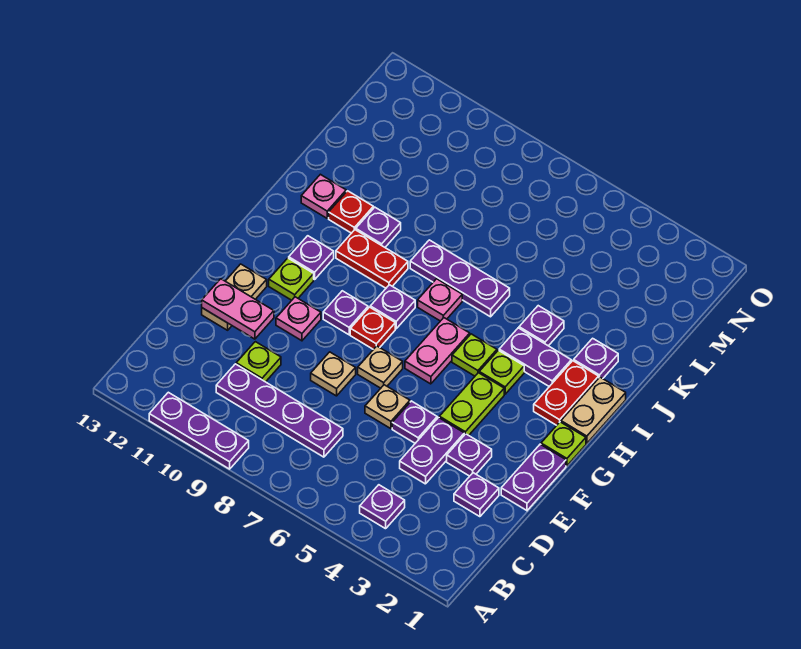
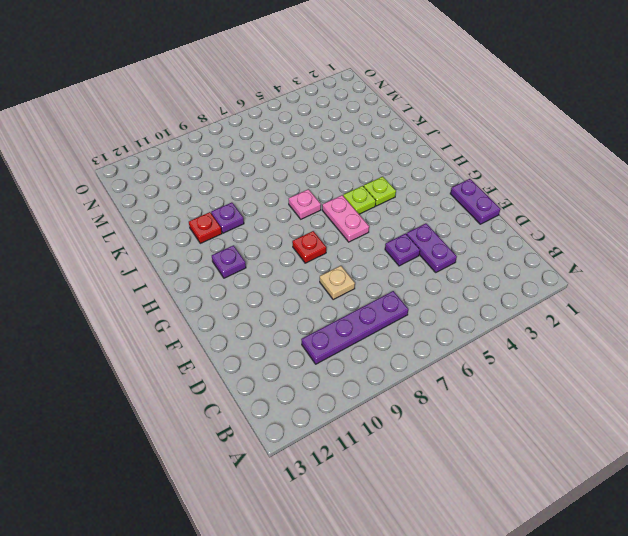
none -> purple plate A9:A11 level 1
none -> purple plate B4 level 1
none -> purple plate D2 level 1
none -> lime plate D10 level 1

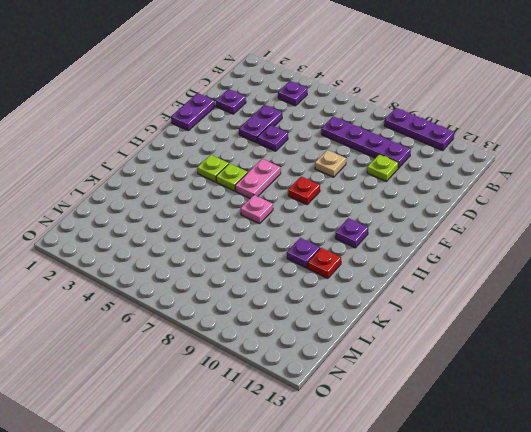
none -> purple plate E3 level 1
none -> tan plate E6 level 1
none -> tan plate E12:F12 level 1
none -> lime plate F4:G4 level 1

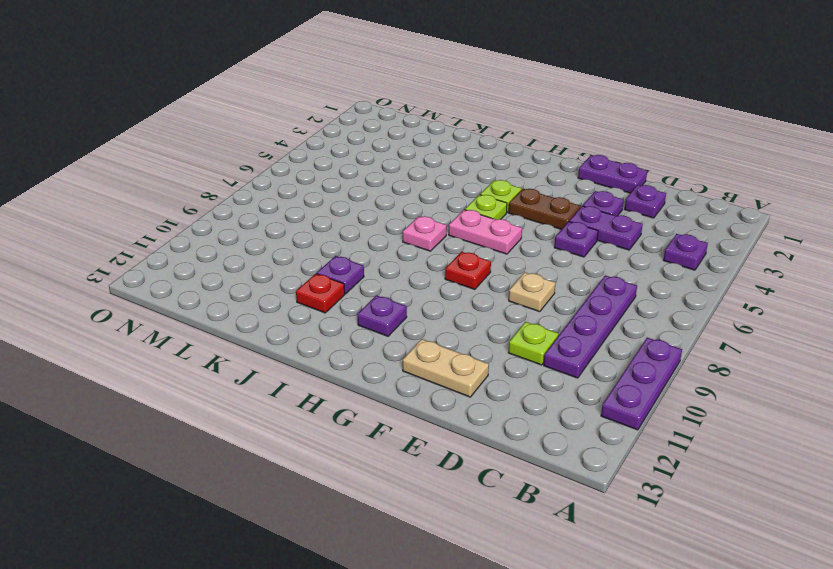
brown plate F4:G4 level 1 -> lime plate F4:G4 level 1
none -> tan plate E6 level 1
none -> tan plate F7 level 1
none -> pink plate F10 level 1
none -> lime plate G1 level 1

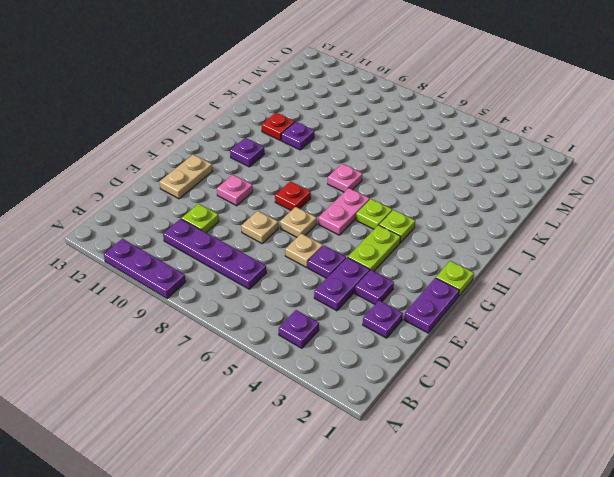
none -> purple plate G9 level 1
none -> lime plate G11 level 1
none -> tan plate H1:I1 level 1
none -> red plate H2:I2 level 1

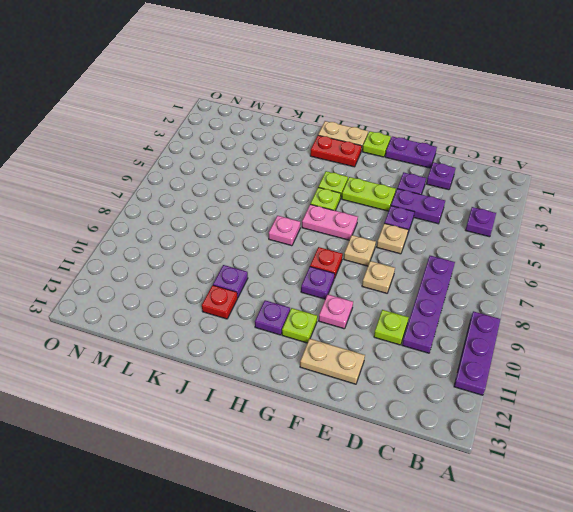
none -> purple plate H8 level 1
none -> purple plate I3:I4 level 1
none -> red plate I9:I10 level 1
none -> purple plate J2 level 1

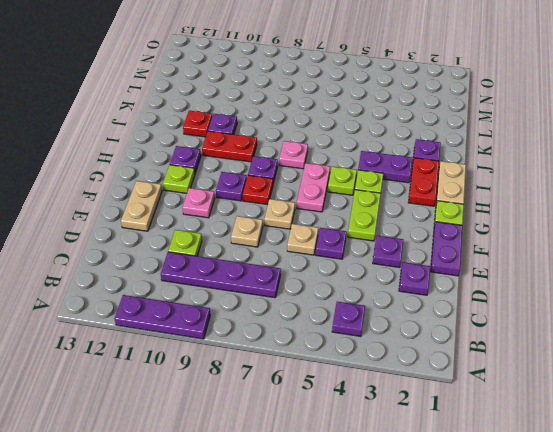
none -> purple plate D4:E4 level 1
none -> purple plate J4 level 1
none -> purple plate J6:J8 level 1
none -> pink plate J12 level 1

